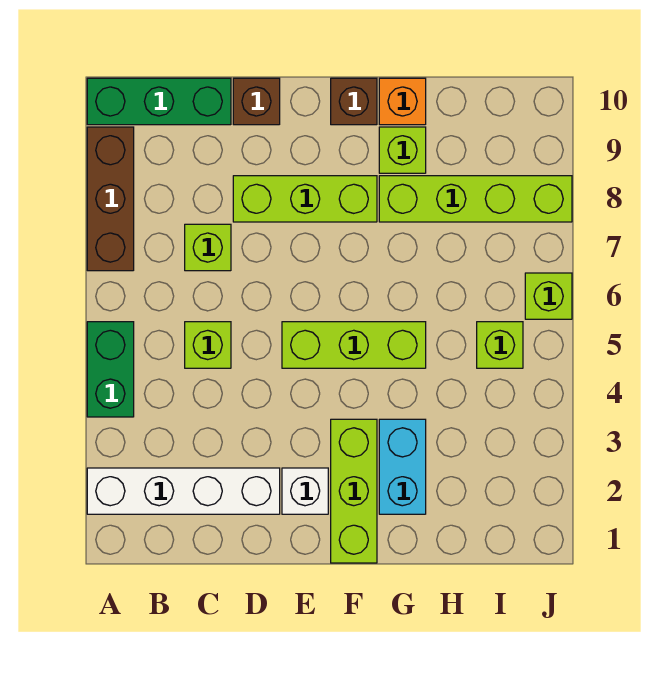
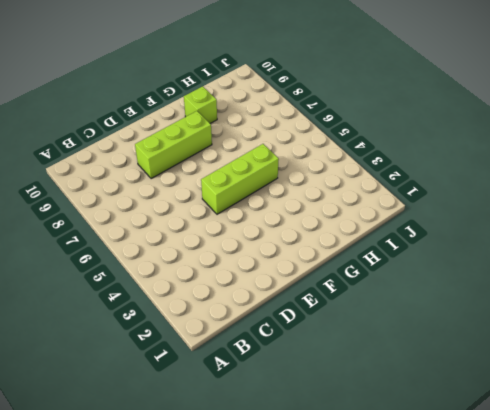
none -> white brick A2:D2 level 1
none -> green brick A4:A5 level 1
none -> brown brick A7:A9 level 1

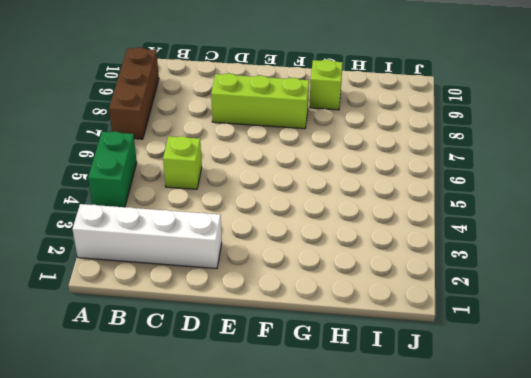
none -> green brick A10:C10 level 1
none -> lime brick C7 level 1
none -> brown brick D10 level 1

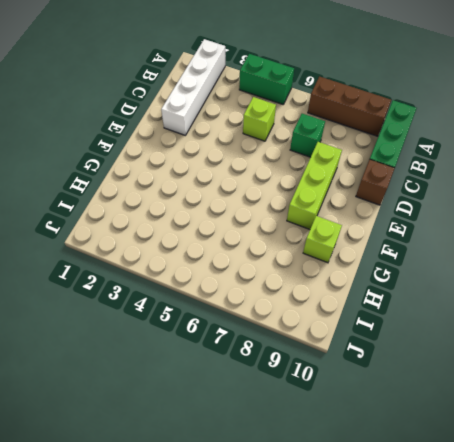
green brick C7 level 1 -> lime brick C7 level 1
none -> white brick E2 level 1
none -> lime brick E5:G5 level 1
none -> lime brick F1:F3 level 1

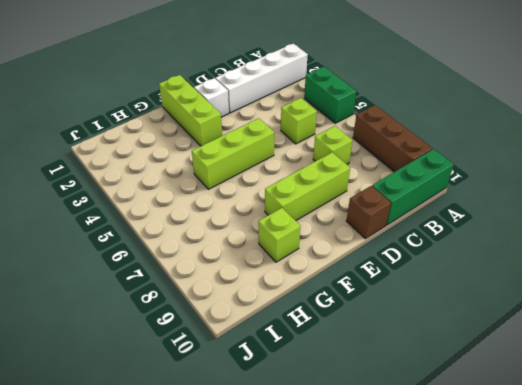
none -> brown brick F10 level 1
none -> cyan brick G2:G3 level 1
none -> lime brick G8:J8 level 1

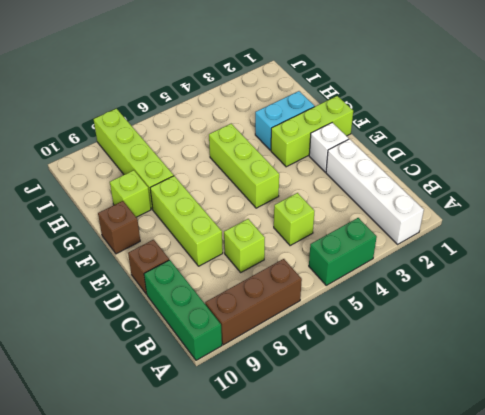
none -> orange brick G10 level 1
none -> lime brick I5 level 1
none -> lime brick J6 level 1

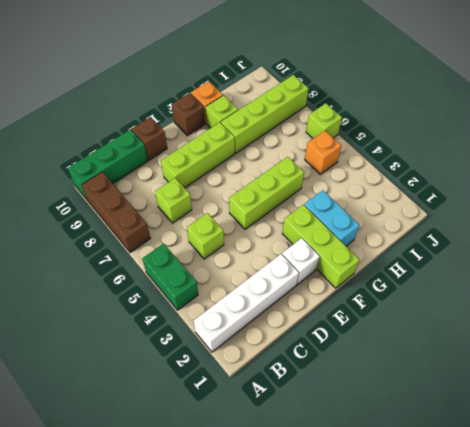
orange brick I5 level 1 -> lime brick I5 level 1

